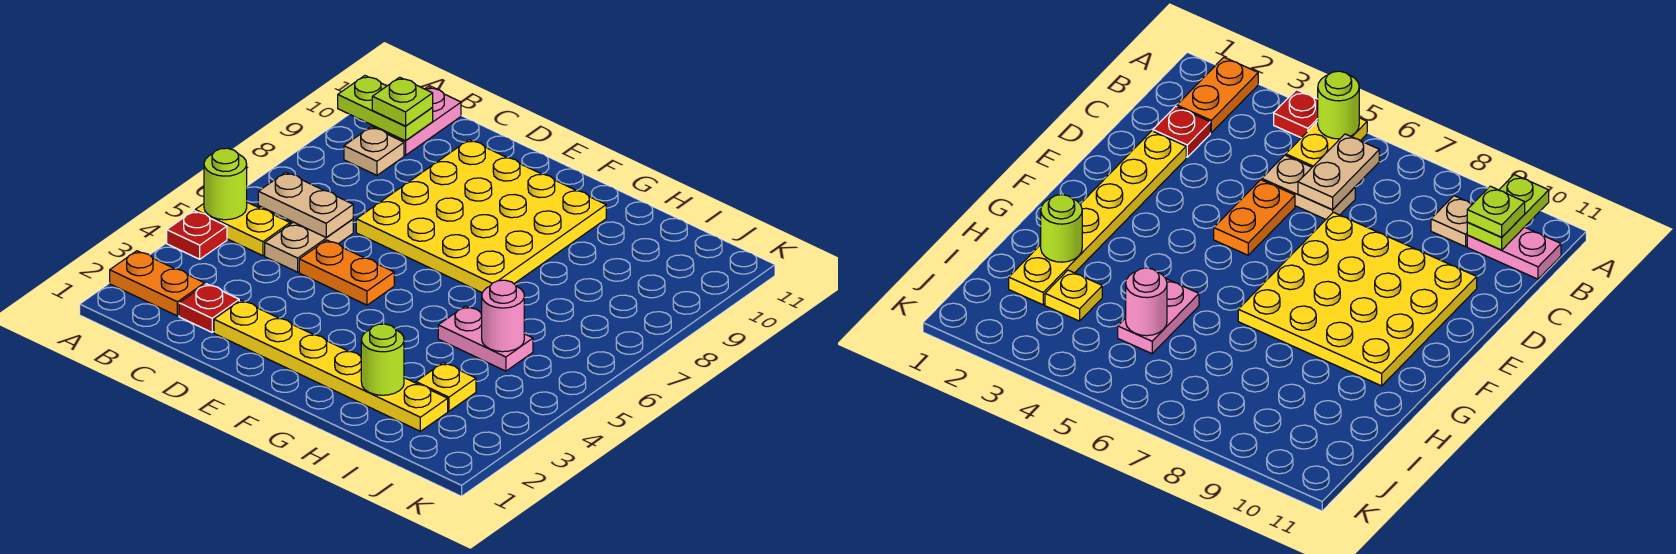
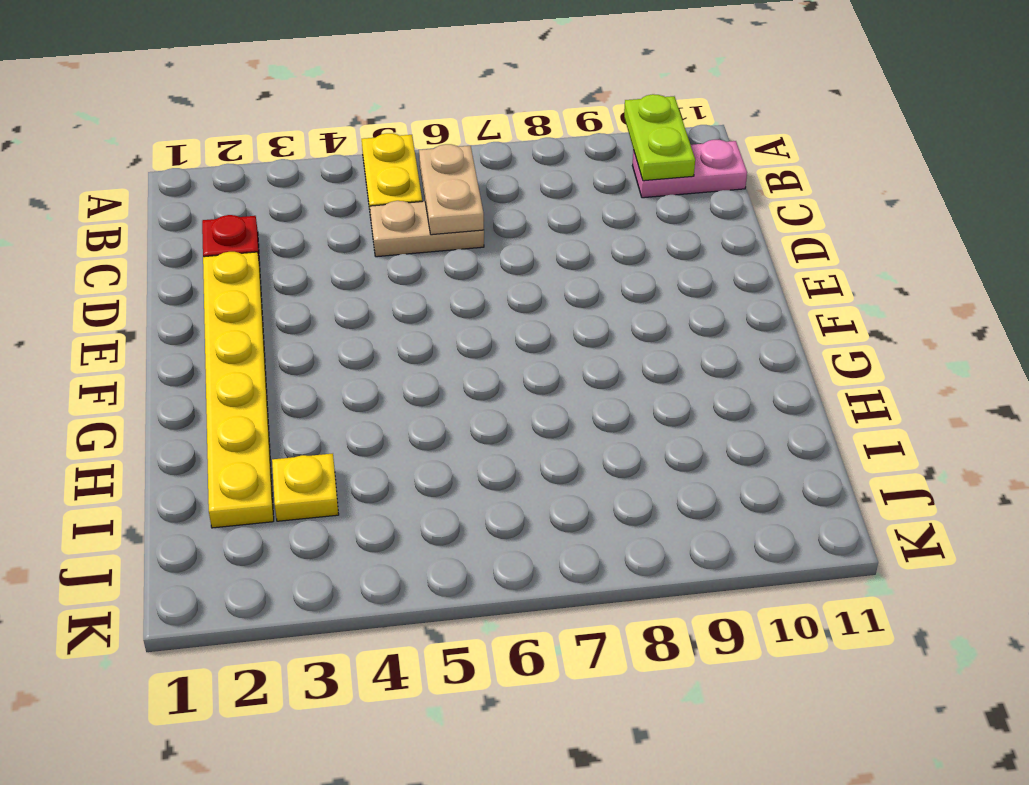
none -> orange plate A2:B2 level 1
none -> red plate A4 level 1
none -> tan plate B9 level 1

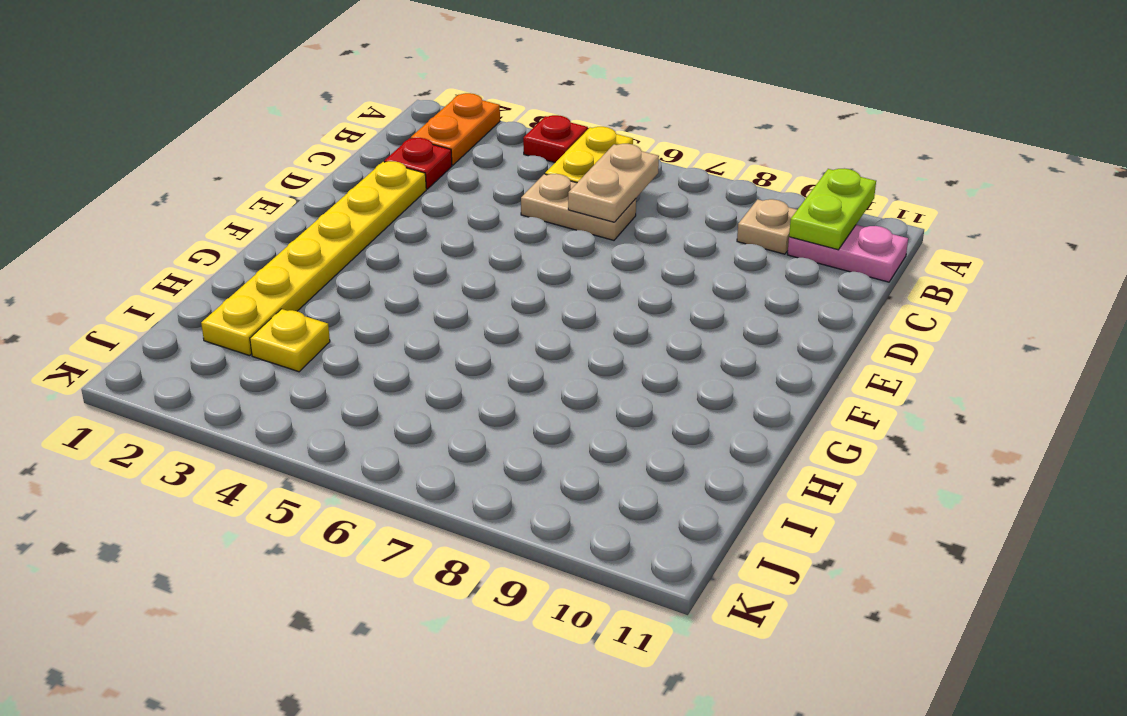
none -> orange plate D5:E5 level 1
none -> yellow plate D7:G10 level 1
none -> pink plate H5:I5 level 1

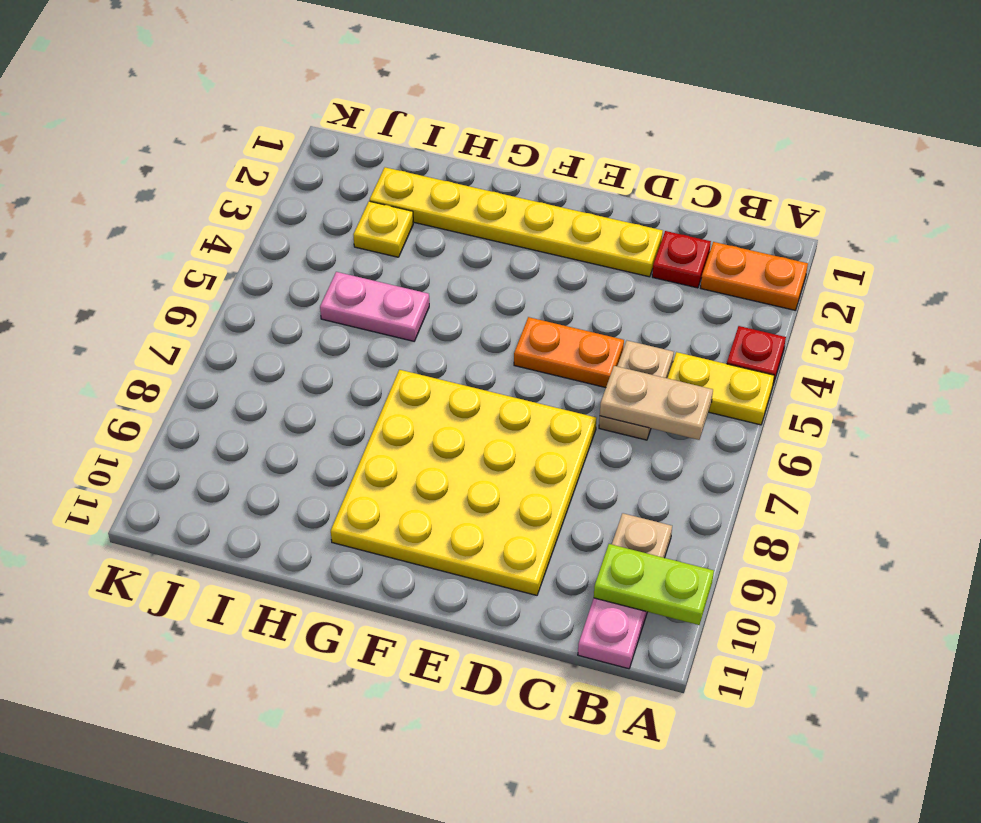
none -> lime round brick A5 level 2
none -> lime round brick H2 level 2
none -> pink round brick I5 level 2

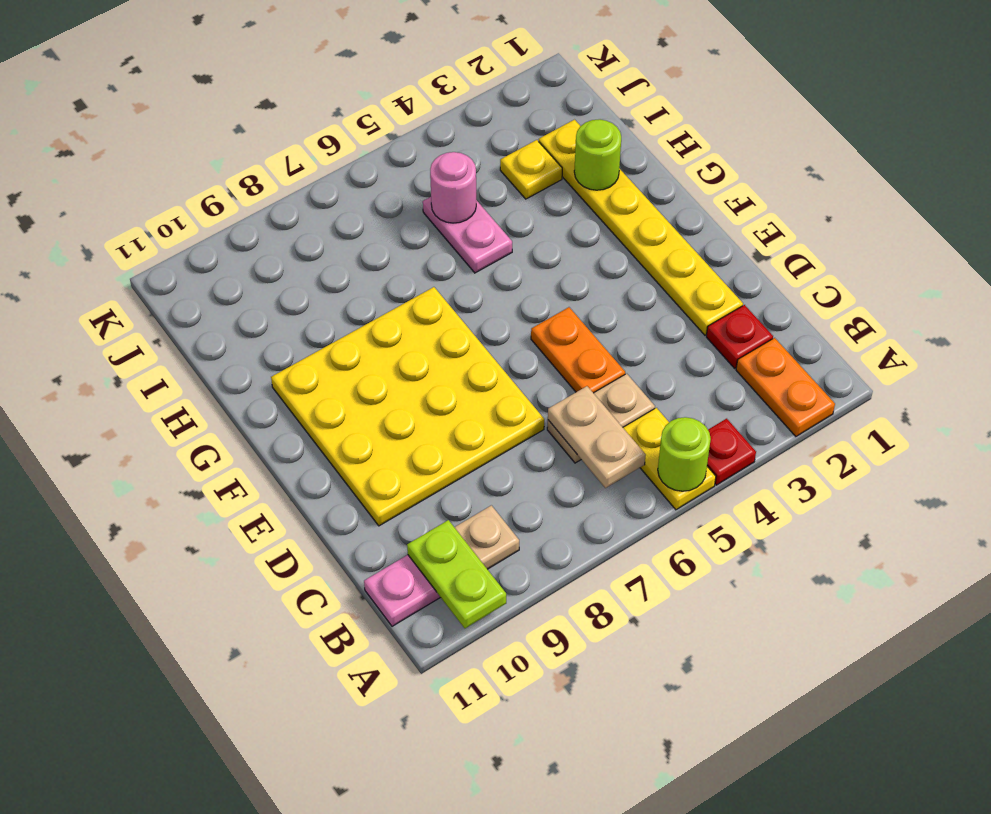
none -> lime plate B10 level 3

